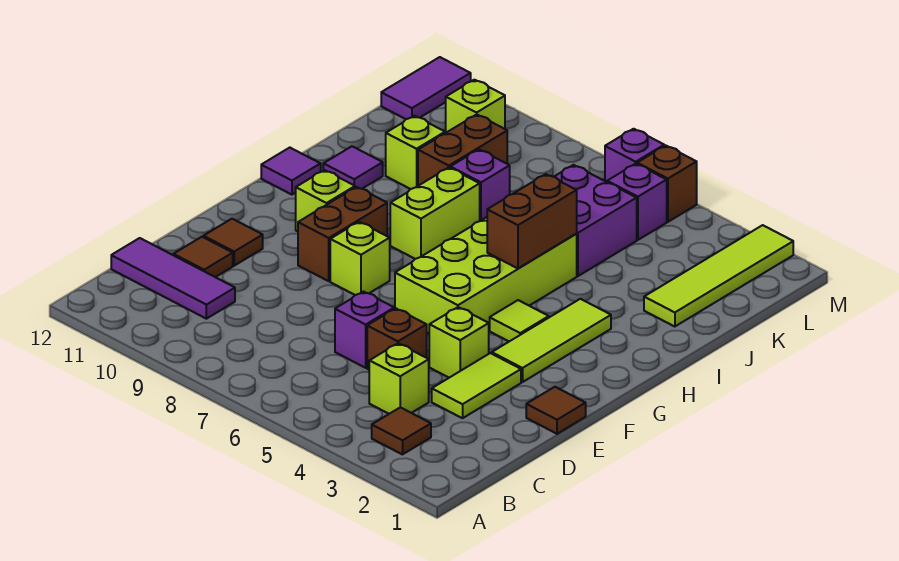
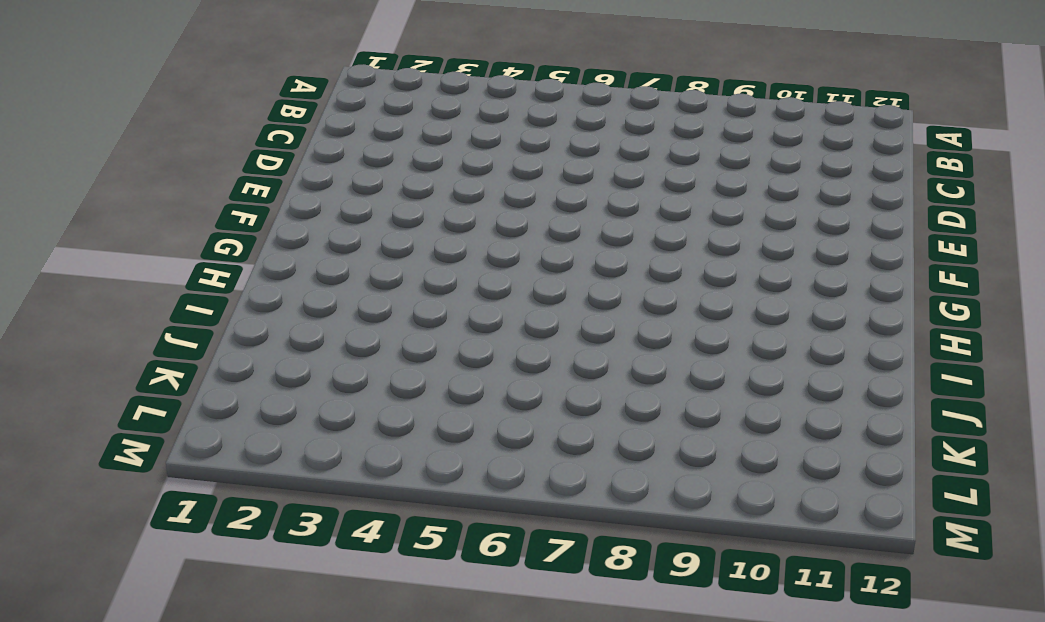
none -> brown tile B3 level 1
none -> lime brick C4 level 1
none -> purple tile C10:C12 level 1
none -> lime tile D3:E3 level 1

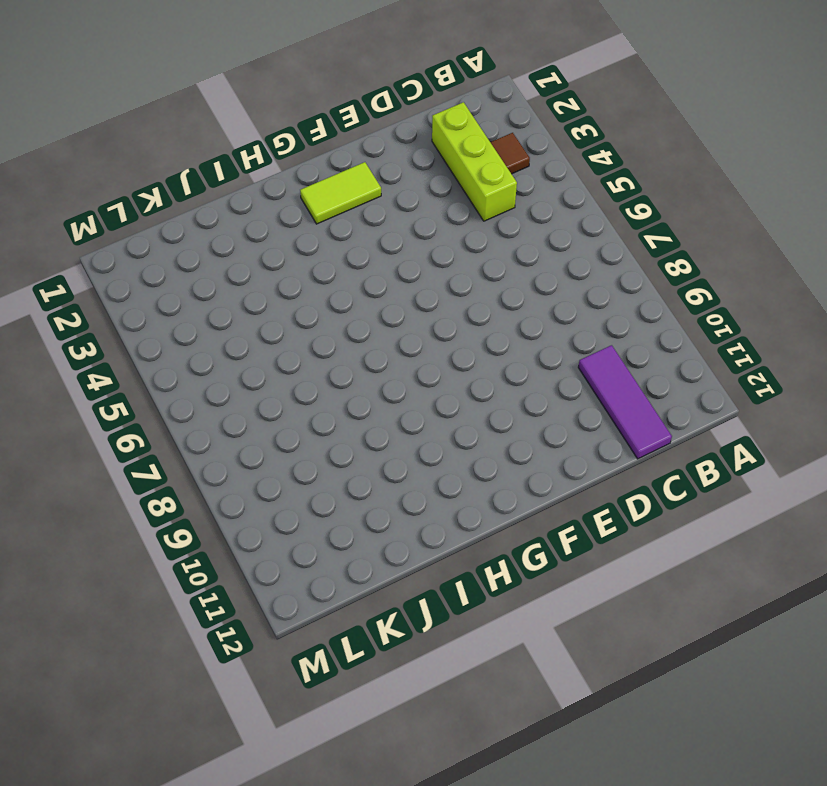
lime brick C2:C4 level 1 -> lime brick C4 level 1
lime tile F2:G2 level 1 -> lime tile D3:E3 level 1
none -> brown brick D5 level 1
none -> purple brick D6 level 1
none -> brown tile D11 level 1
none -> brown tile E1 level 1

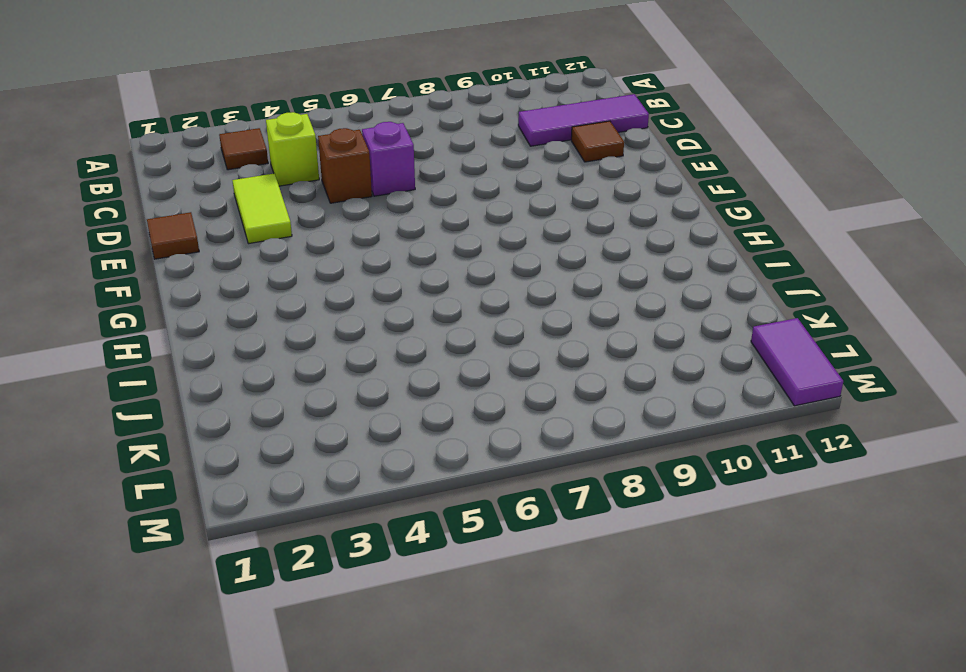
none -> lime brick E4 level 1
none -> brown tile E11 level 1
none -> lime tile F3:H3 level 1
none -> lime brick F5:I6 level 1

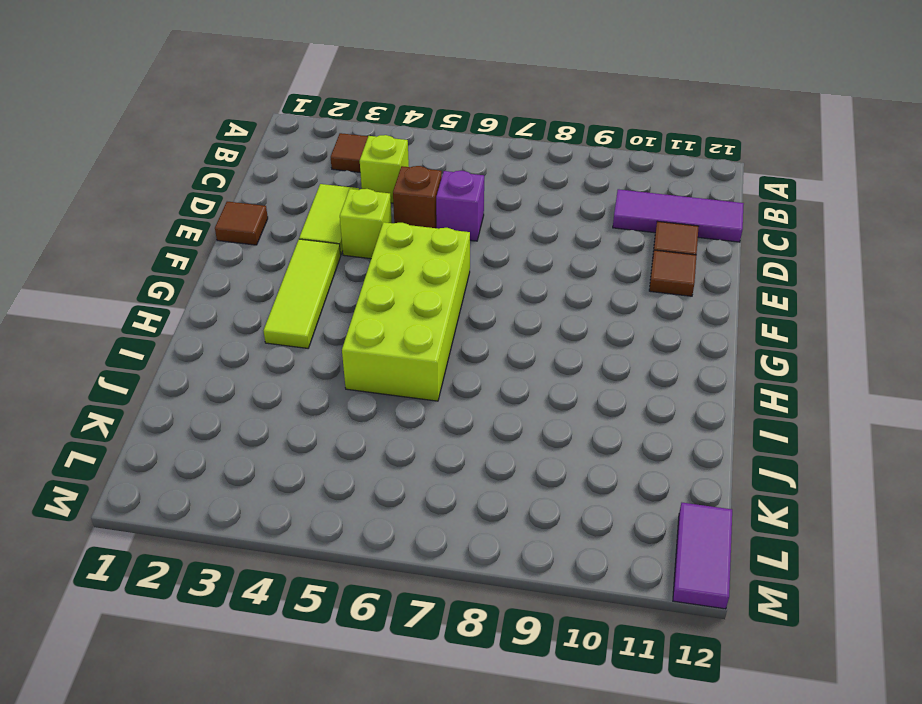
none -> lime brick F8 level 1
none -> brown brick F9:G9 level 1
none -> lime tile G4 level 1
none -> lime brick G10 level 1

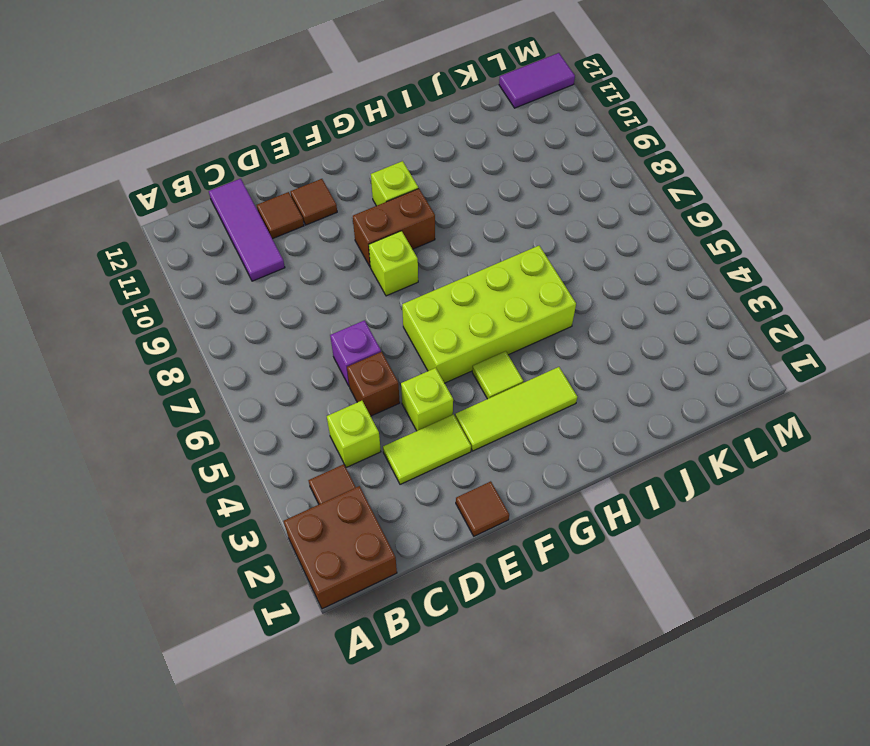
brown brick A1:B2 level 1 -> none
none -> lime brick H8:I8 level 1
none -> purple tile H12 level 1
none -> purple tile I11 level 1
none -> lime tile J2:M2 level 1

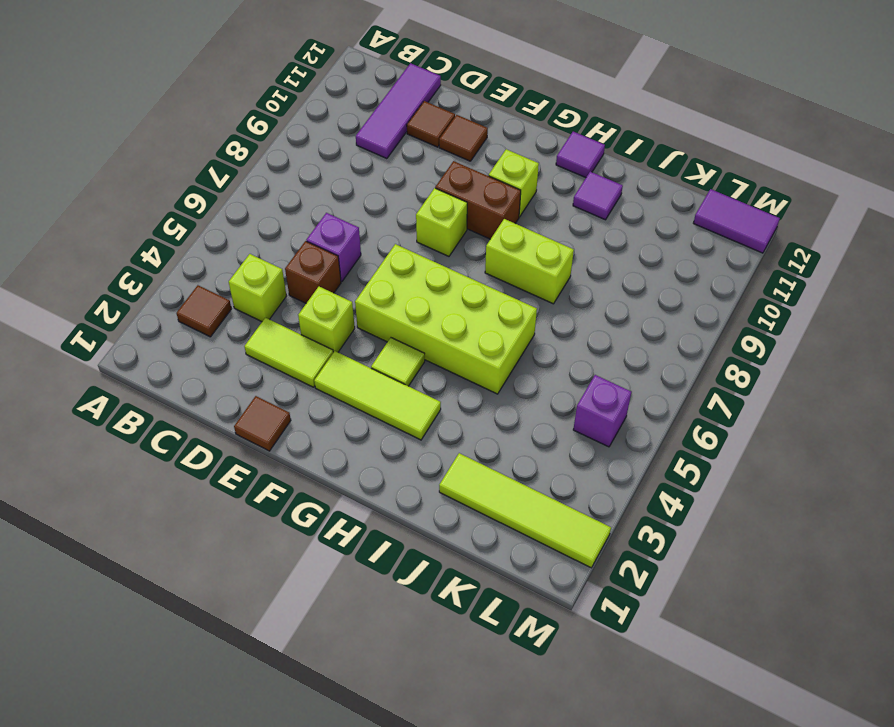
none -> purple brick J5:K6 level 1
none -> purple brick J8 level 1
none -> brown brick J9:K9 level 1
none -> lime brick J10 level 1

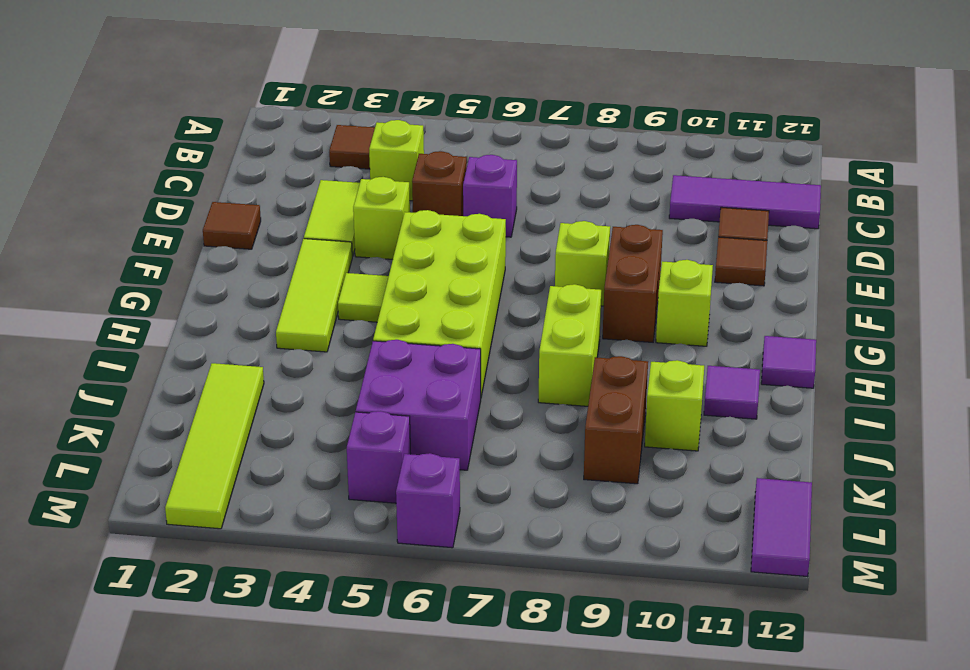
none -> purple brick J8 level 1
none -> lime brick L10 level 1
none -> brown brick M5 level 1
none -> brown brick H5:I5 level 2

